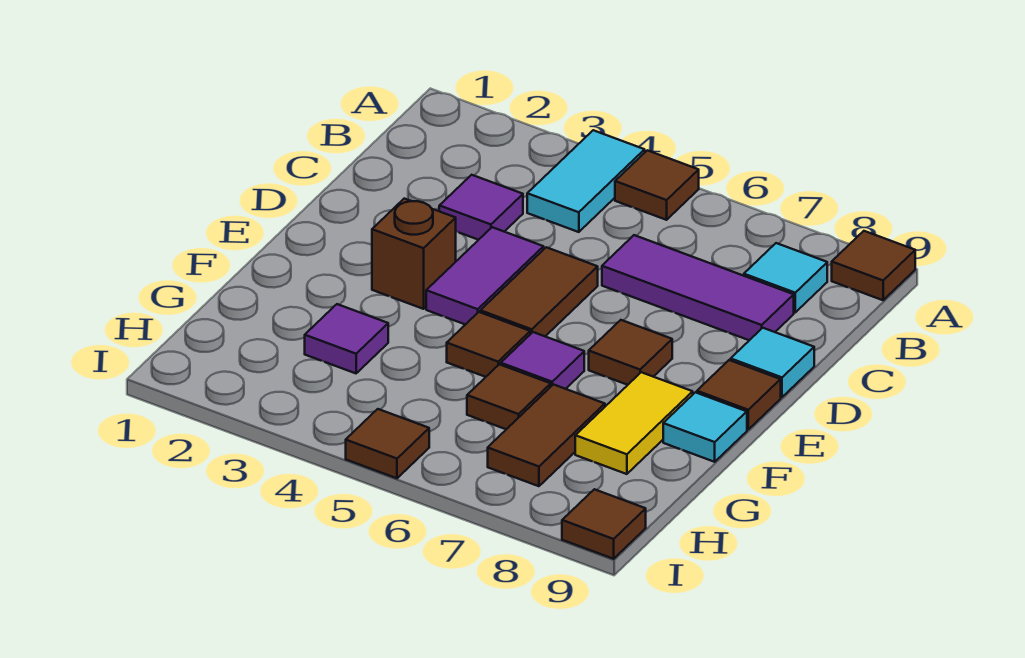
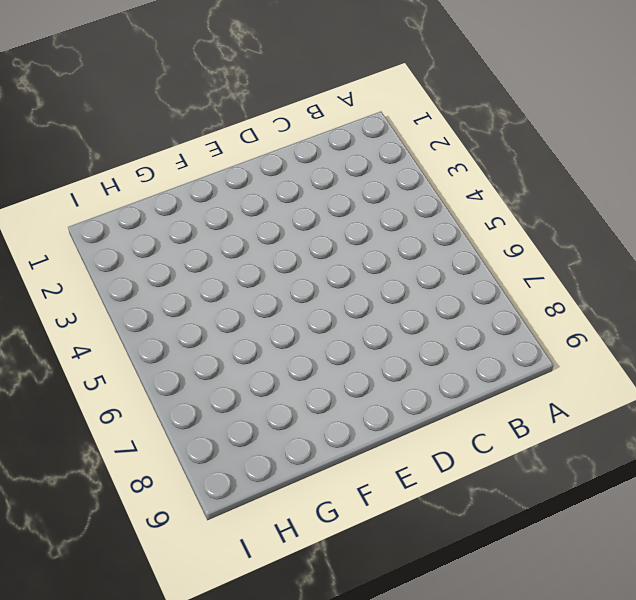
none -> cyan tile A4:B4 level 1
none -> brown tile A5 level 1
none -> brown tile A9 level 1

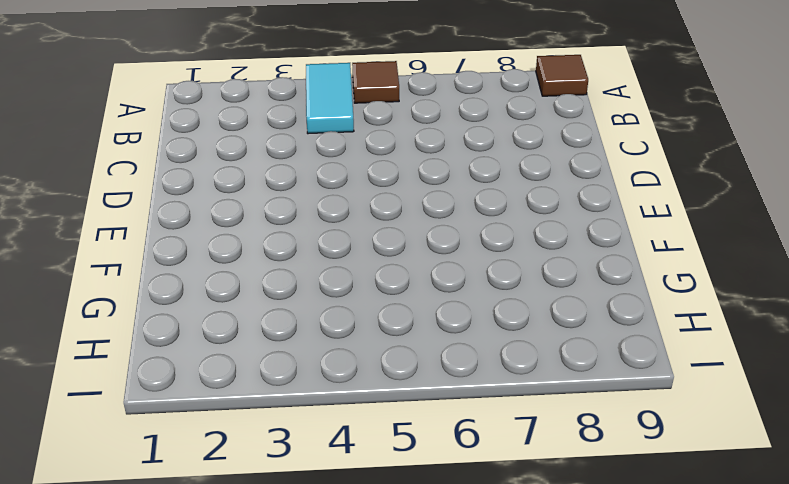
none -> cyan tile B8 level 1
none -> purple tile C3 level 1
none -> purple tile C6:C8 level 1

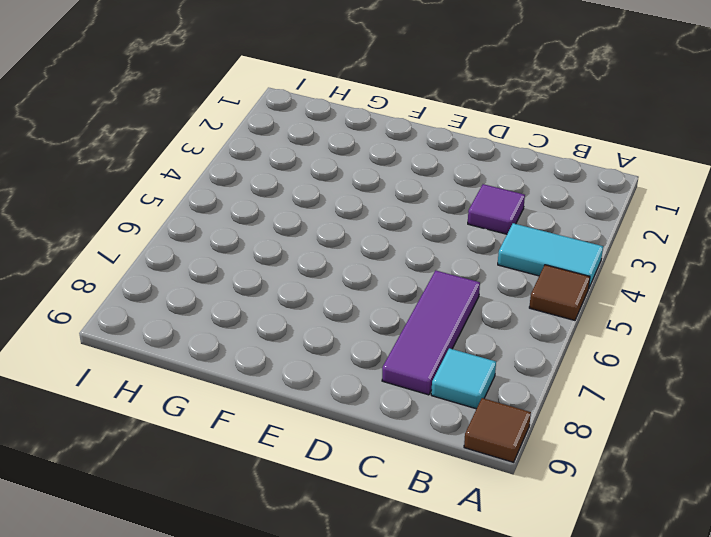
none -> purple tile D4:E4 level 1
none -> brown tile D5:E5 level 1
none -> cyan tile D9 level 1

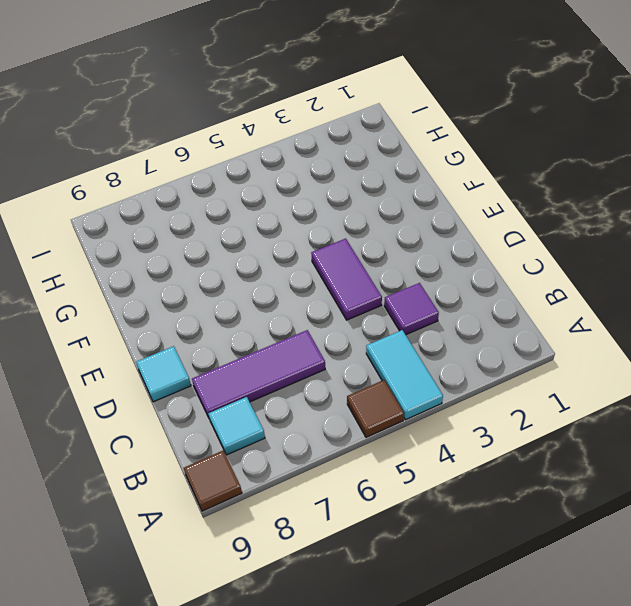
none -> brown tile D5:E5 level 1
none -> brown brick E3 level 1
none -> brown tile E7 level 1

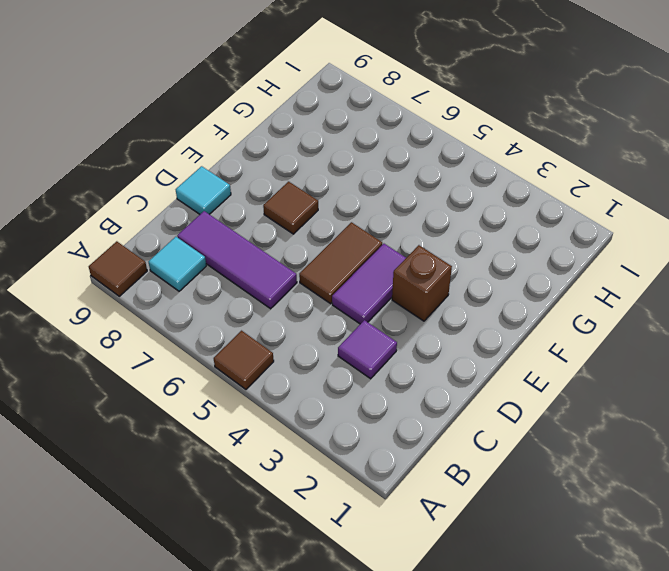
none -> cyan tile A4:B4 level 1
none -> brown tile E9 level 1
none -> brown tile F5 level 1

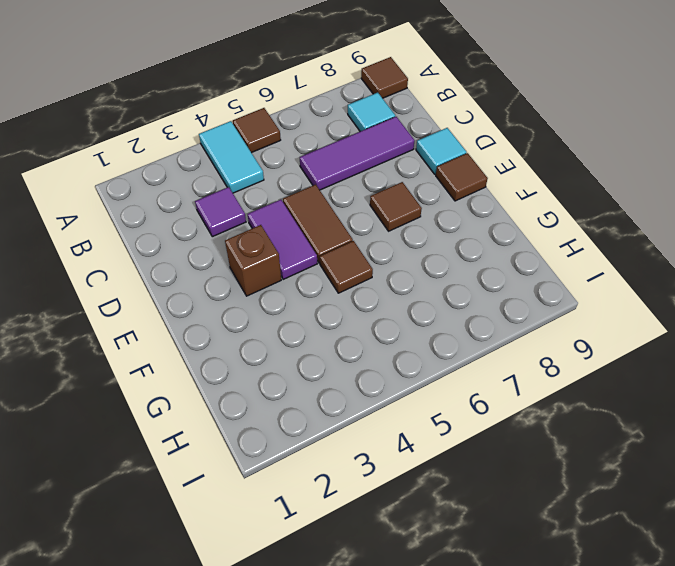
none -> purple tile F6 level 1
none -> yellow tile F8:G8 level 1
none -> cyan tile F9 level 1

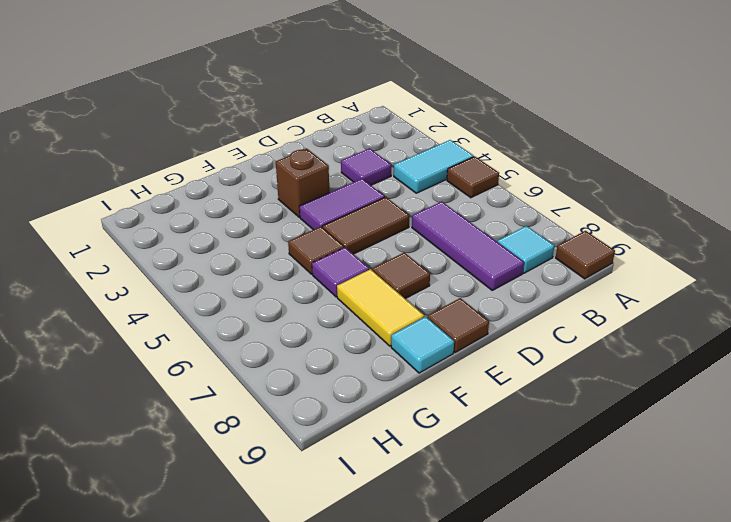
yellow tile F7:F8 level 1 -> yellow tile F8:G8 level 1
none -> cyan tile D9 level 1
none -> purple tile G3 level 1
none -> brown tile G6 level 1

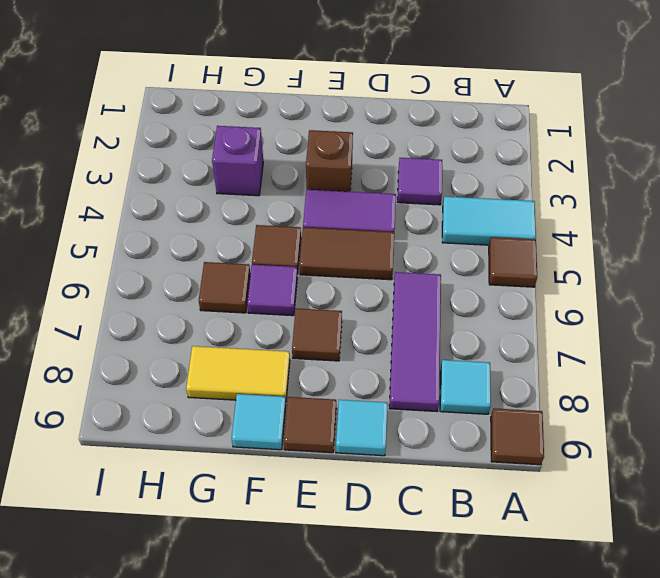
purple brick G3 level 1 -> purple tile G3 level 1
none -> brown tile G7:H7 level 1
none -> brown tile I5 level 1
none -> brown tile I9 level 1

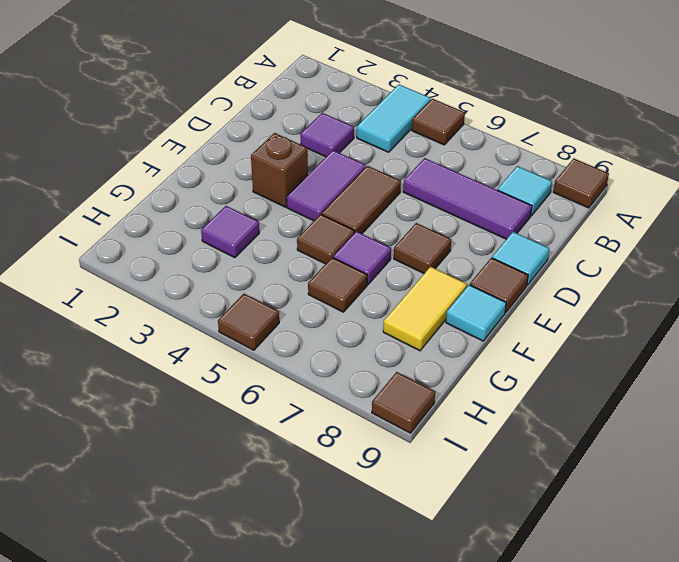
none -> brown tile G7:H7 level 1

